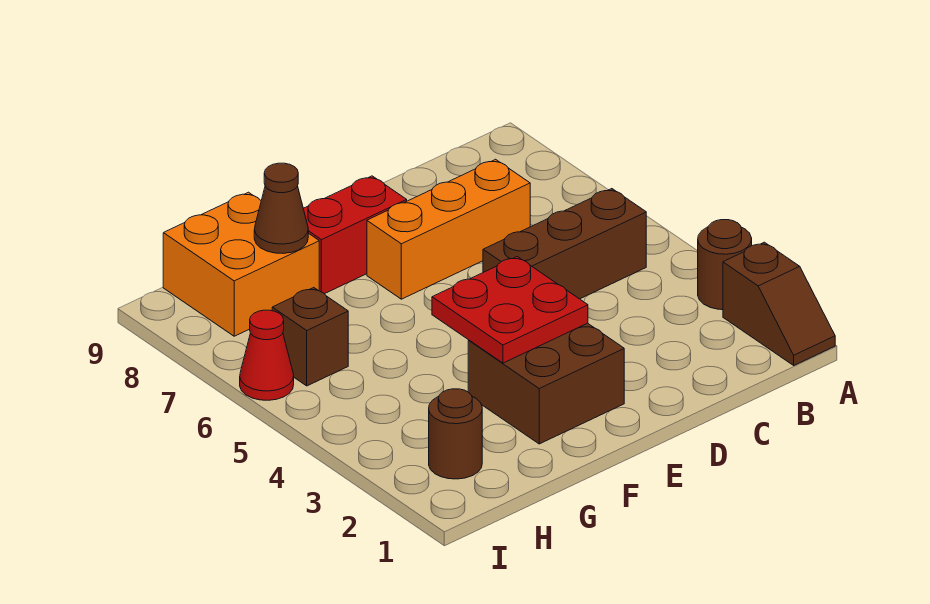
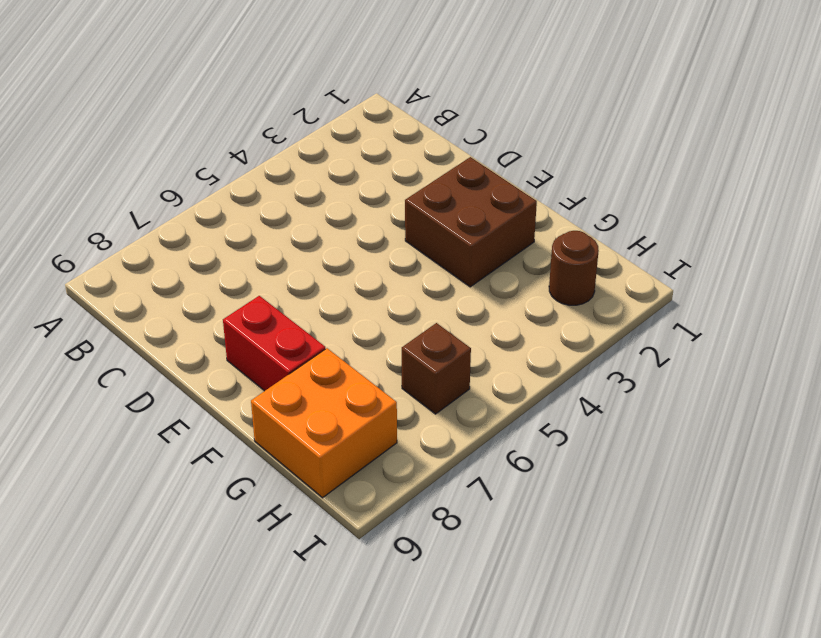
none -> brown slope A1:A2 level 1 top 2
none -> brown round brick A3 level 1
none -> brown brick B5:D5 level 1

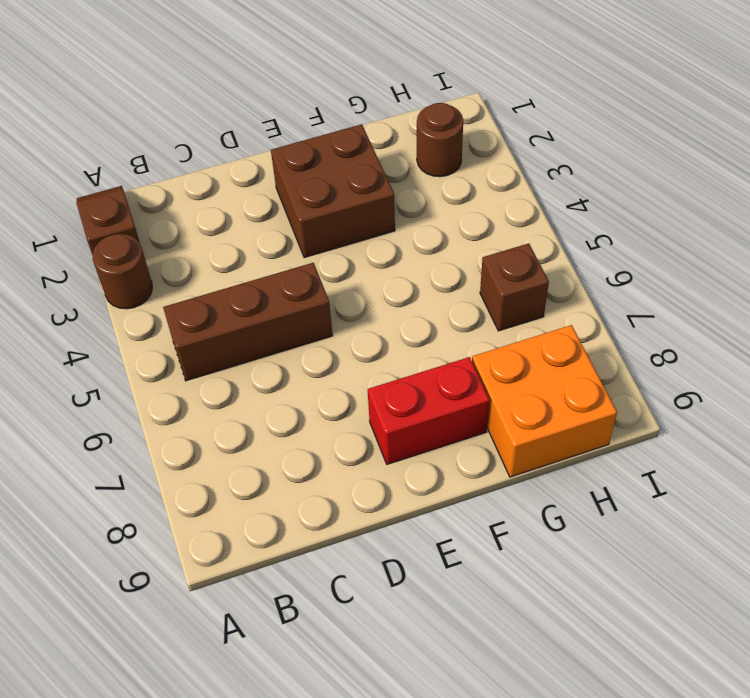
none -> orange brick C7:E7 level 1
none -> red cone I6 level 1
none -> red plate E3:F4 level 2

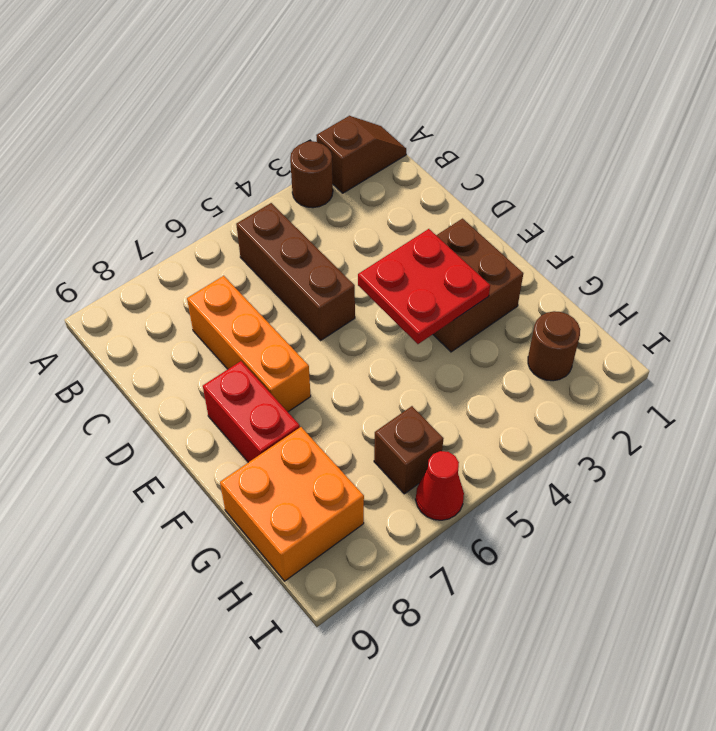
none -> brown cone G8 level 2

